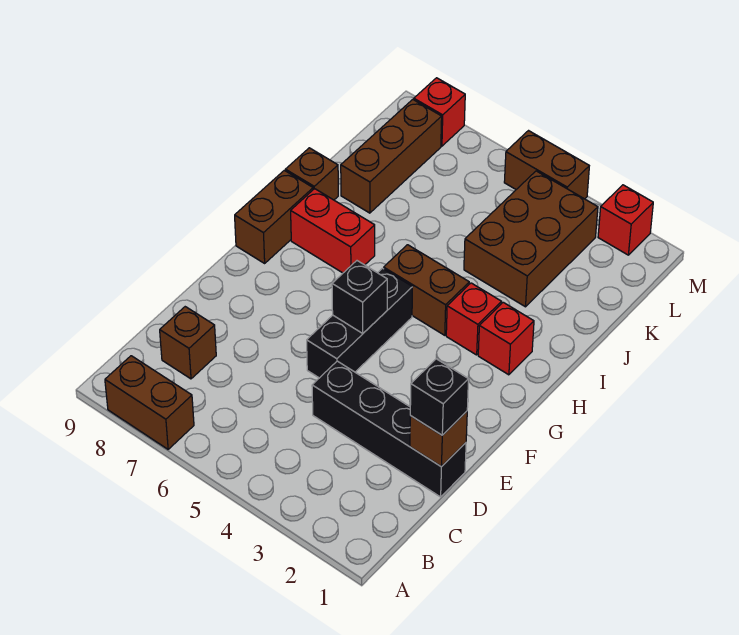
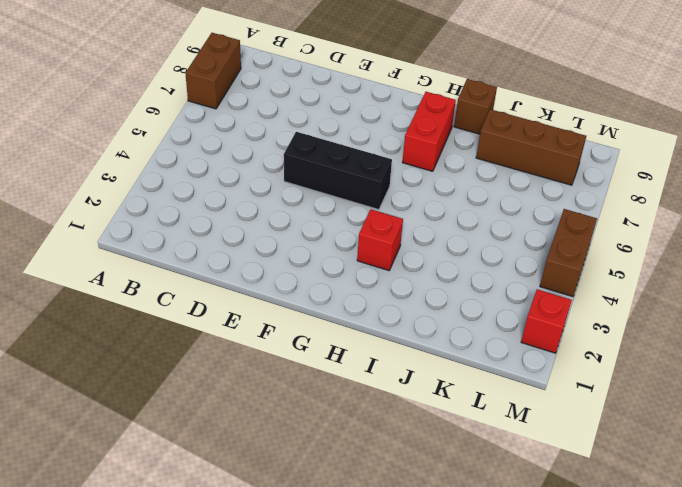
none -> brown brick C8 level 1
none -> black brick D1:D4 level 1
none -> brown brick G9:H9 level 1

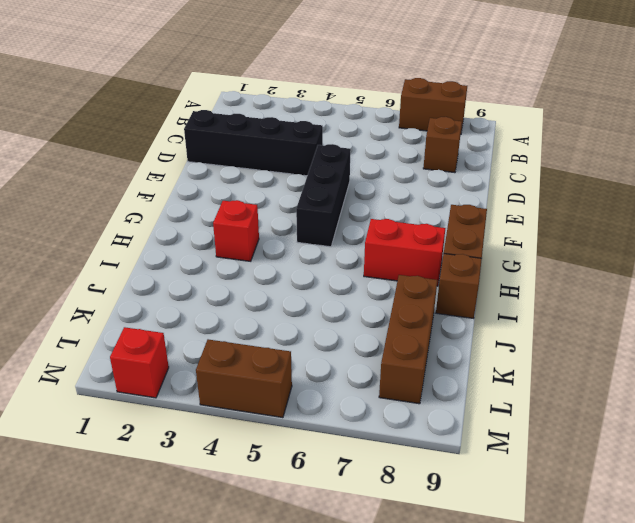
none -> red brick H2 level 1
none -> brown brick H4:H5 level 1
none -> brown brick J3:L4 level 1

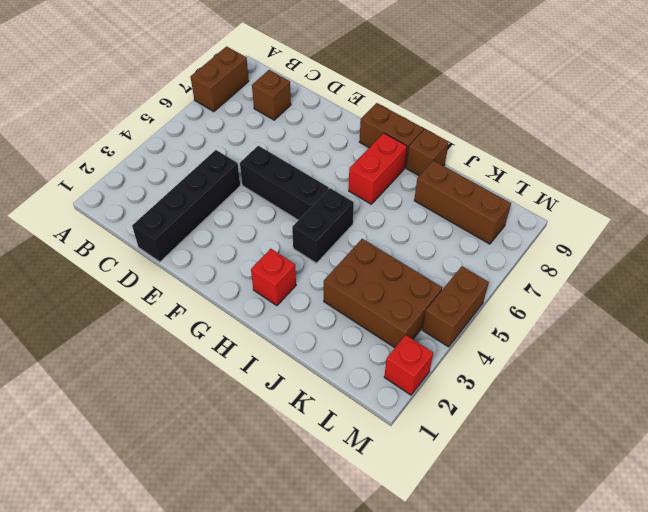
black brick H4:H5 level 1 -> brown brick H4:H5 level 1
none -> red brick H3 level 1
none -> red brick M8 level 1
none -> brown brick D1 level 2

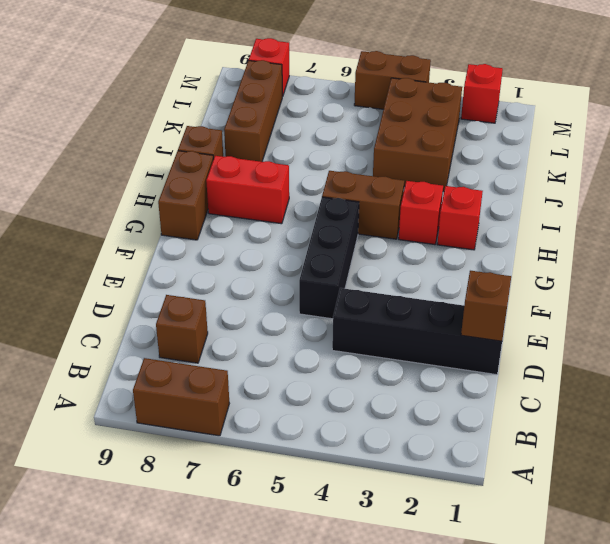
none -> black brick F5 level 2
none -> black brick D1 level 3

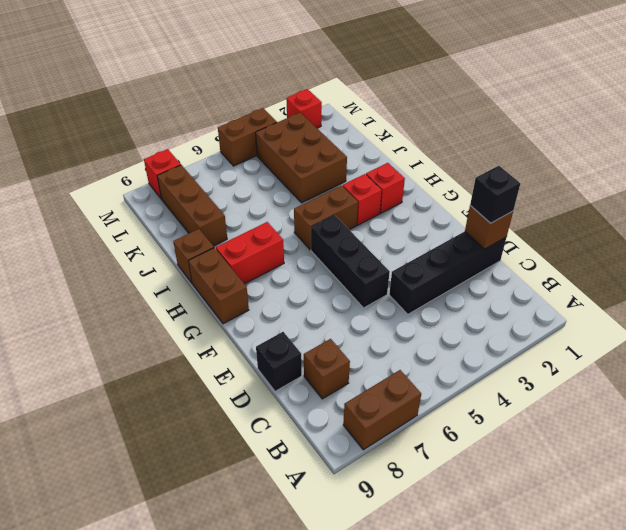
black brick D9 level 1 -> black brick F5 level 2

